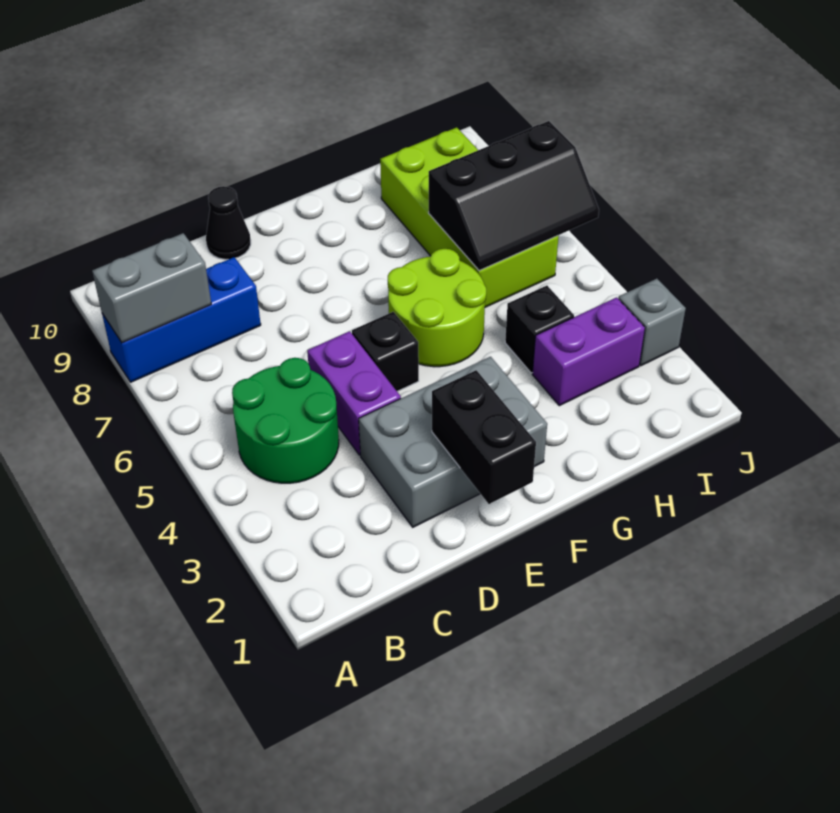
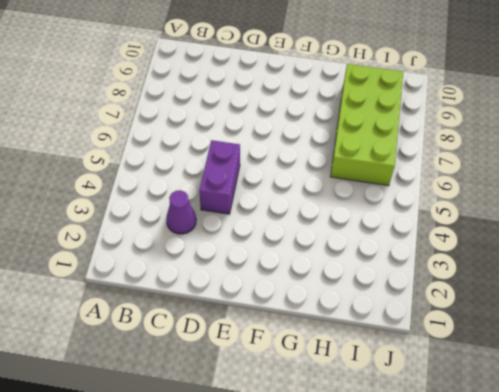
purple cone C3 level 1 -> none
none -> blue brick A8:C8 level 1
none -> green round brick B4:C5 level 1
none -> grey brick D2:F3 level 1

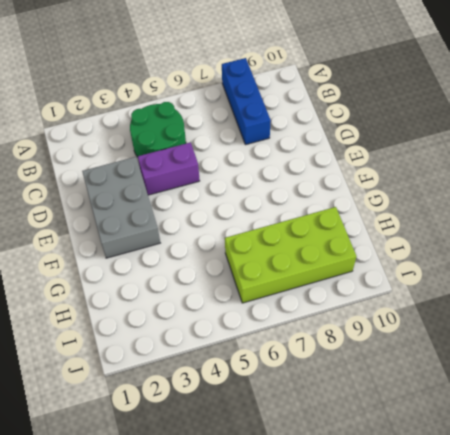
none -> black cone D10 level 1
none -> black brick E5 level 1
none -> lime round brick F5:G6 level 1

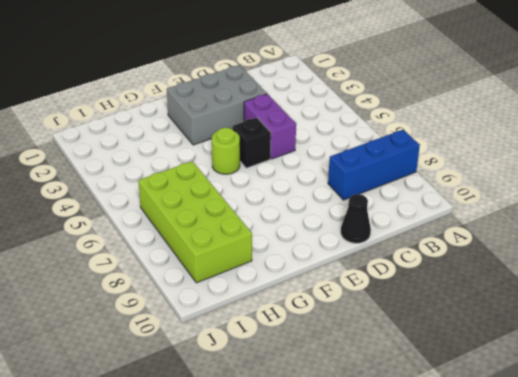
lime round brick F5 level 1 -> lime round brick F5:G6 level 1
none -> green round brick B4:C5 level 1
none -> purple brick H3:I3 level 1
none -> black brick H4 level 1

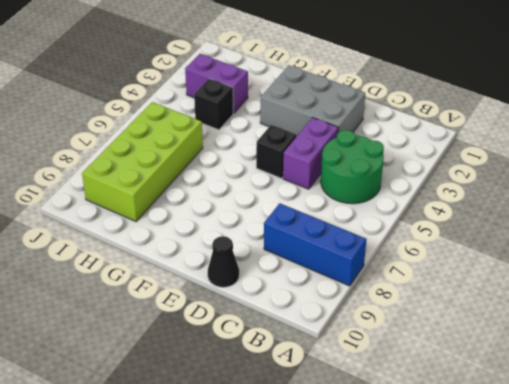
none -> lime round brick F5:G6 level 1
none -> grey brick J3 level 1
none -> grey brick A8:B8 level 2

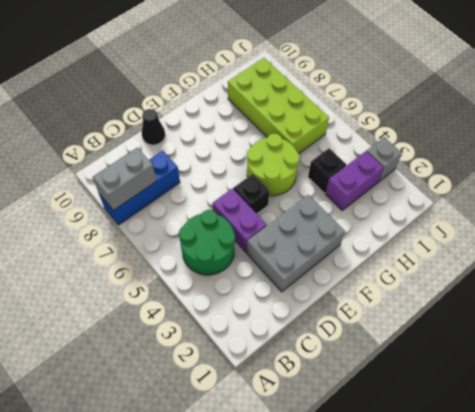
none -> black brick E1:E2 level 2
none -> black slope H6:J7 level 2 top 7

